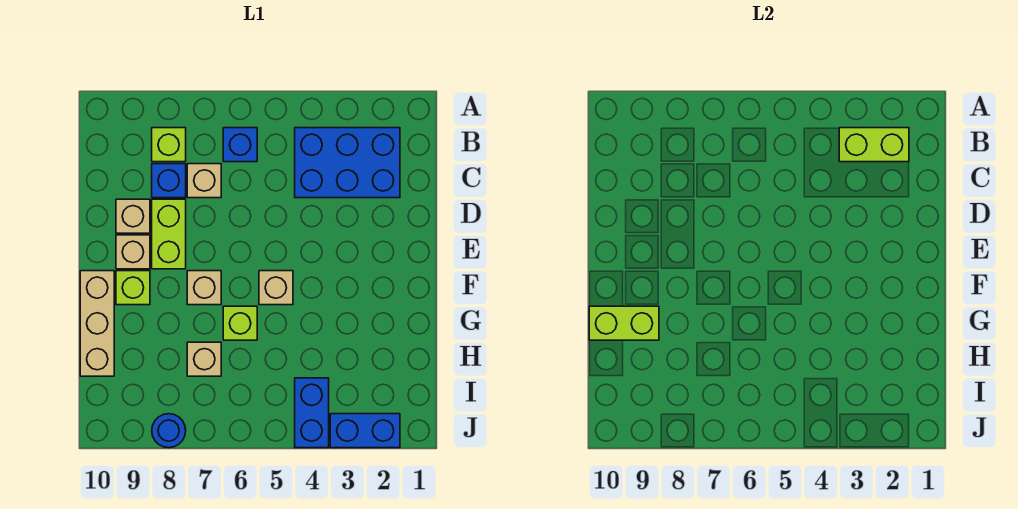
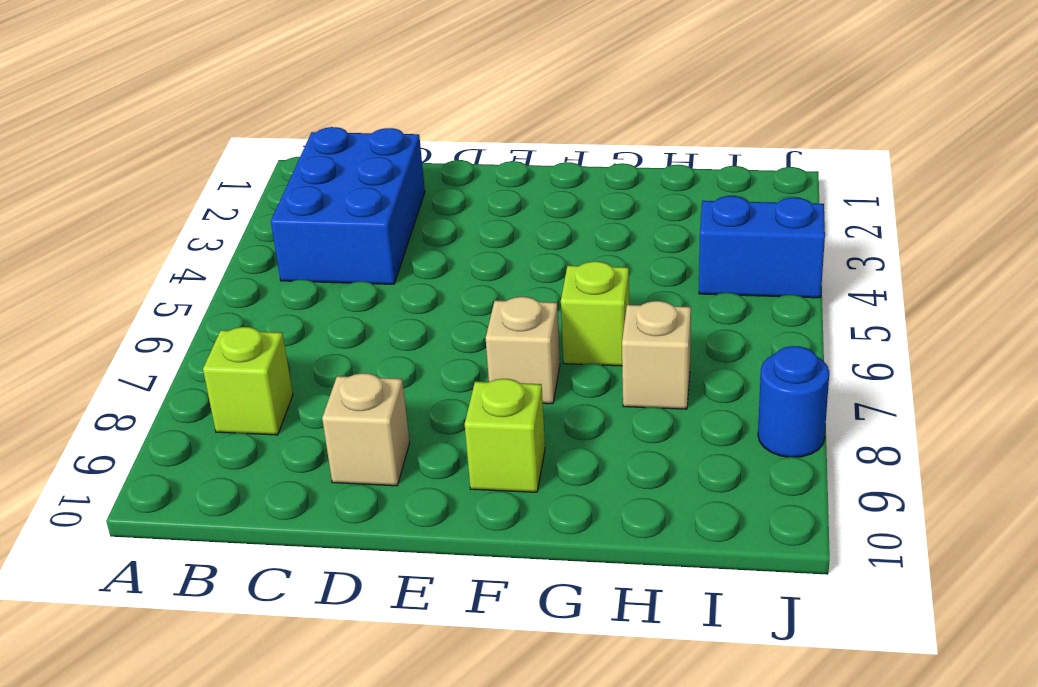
none -> blue brick B6 level 1
none -> tan brick C7 level 1
none -> blue brick C8 level 1

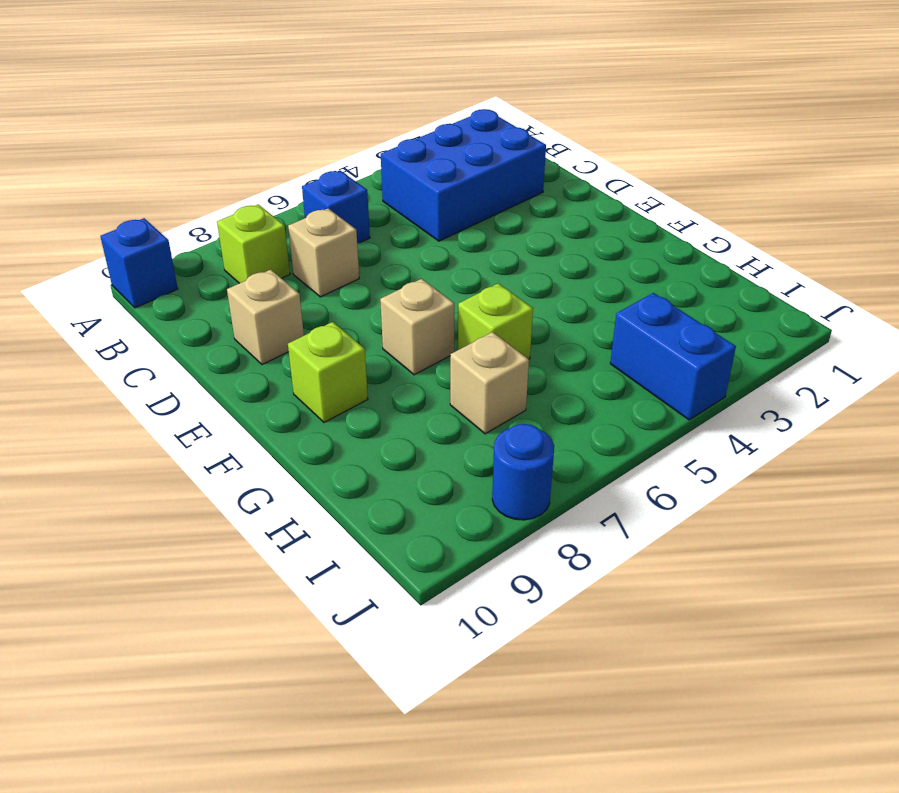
blue brick A10 level 1 -> blue brick C8 level 1
none -> lime brick D8:E8 level 1
none -> tan brick E9 level 1
none -> tan brick F5 level 1

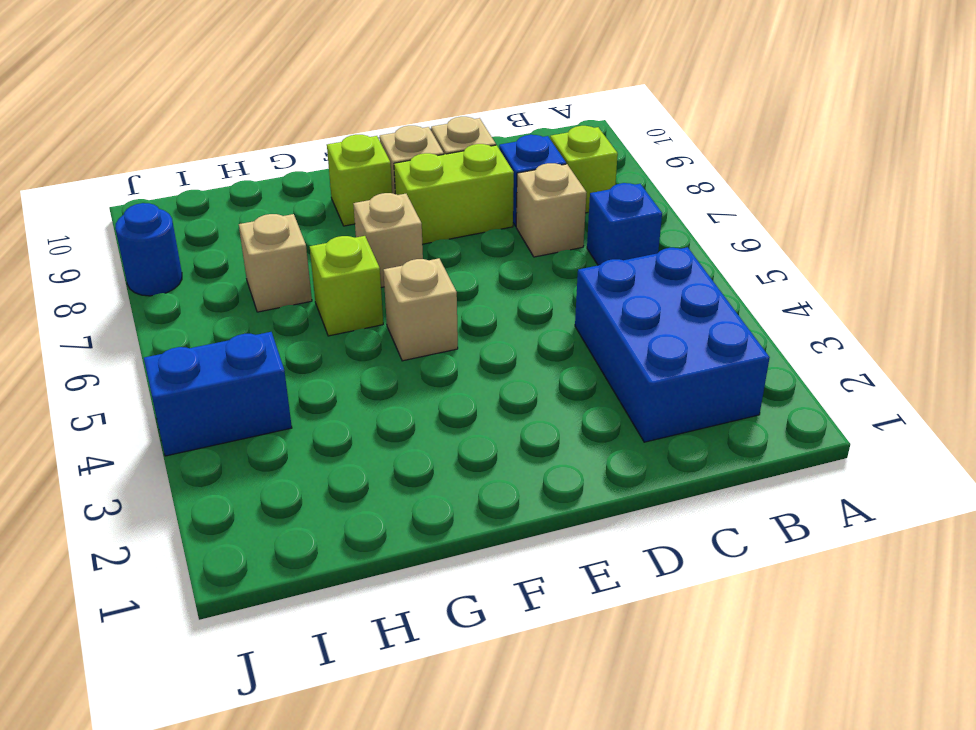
none -> tan brick F10:H10 level 1
none -> blue brick J2:J3 level 1
none -> lime brick B2:B3 level 2

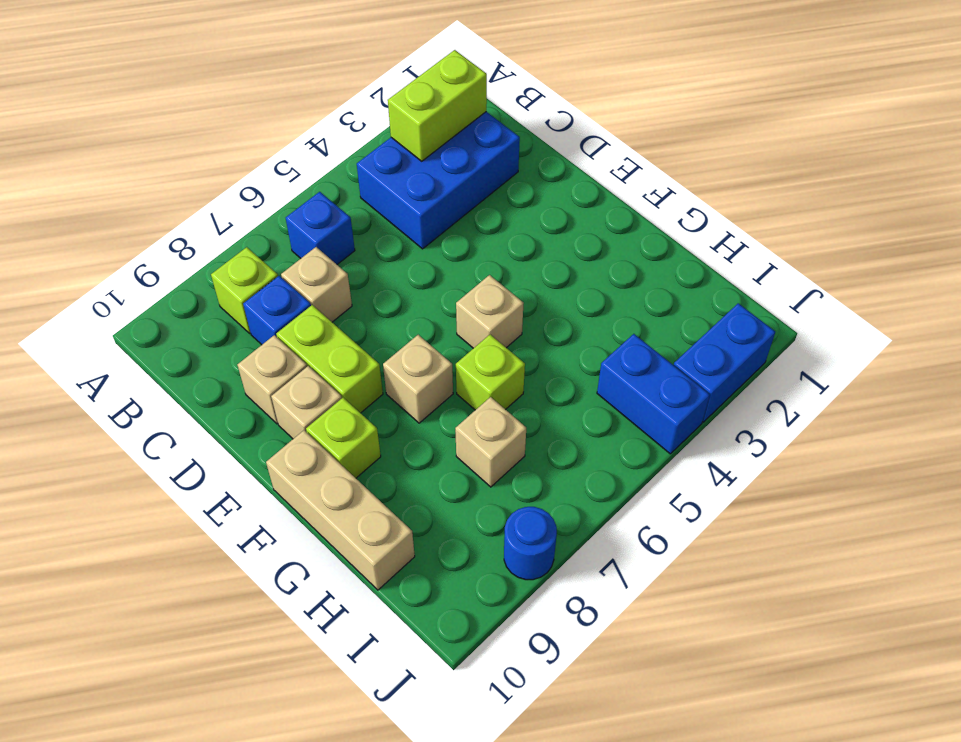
none -> lime brick G9:G10 level 2

